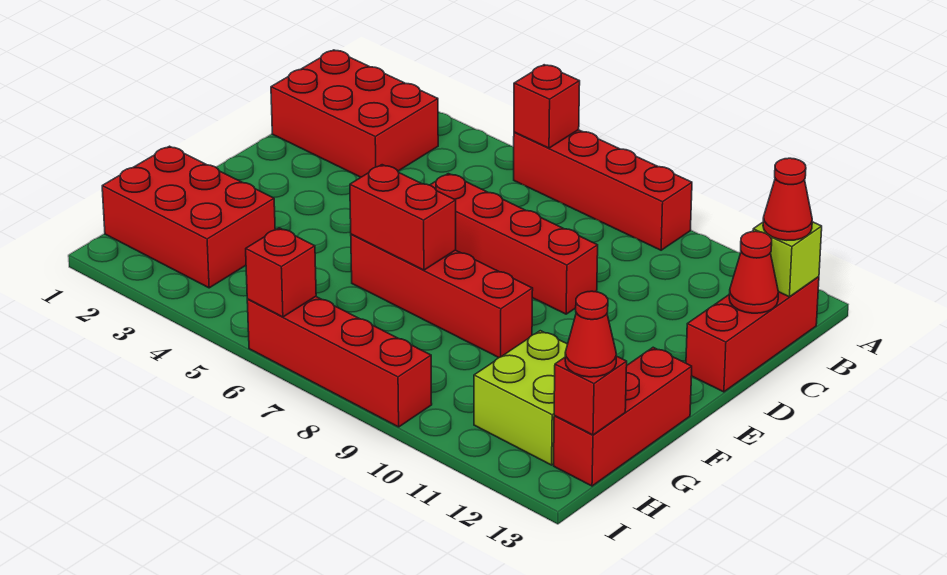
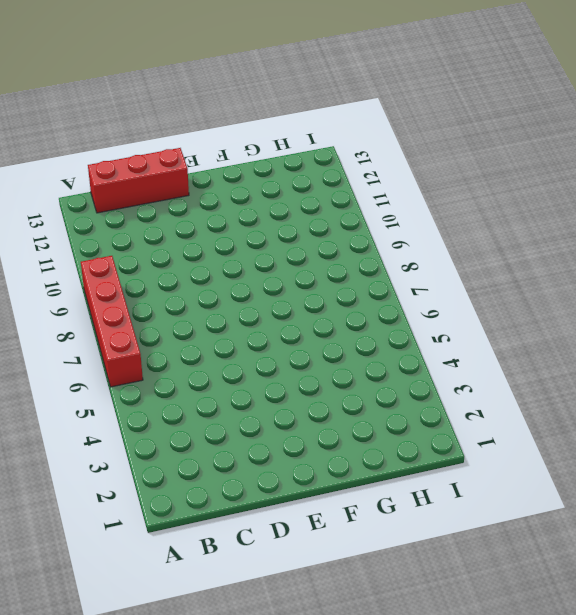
none -> red brick B1:C3 level 1
none -> red brick D6:D9 level 1
none -> red brick F6:F9 level 1

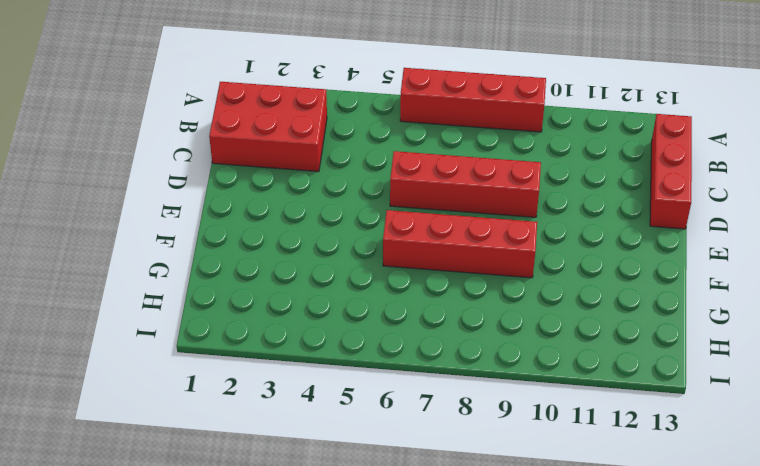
none -> red brick F13:H13 level 1
none -> red brick G1:H3 level 1
none -> lime brick G11:H12 level 1

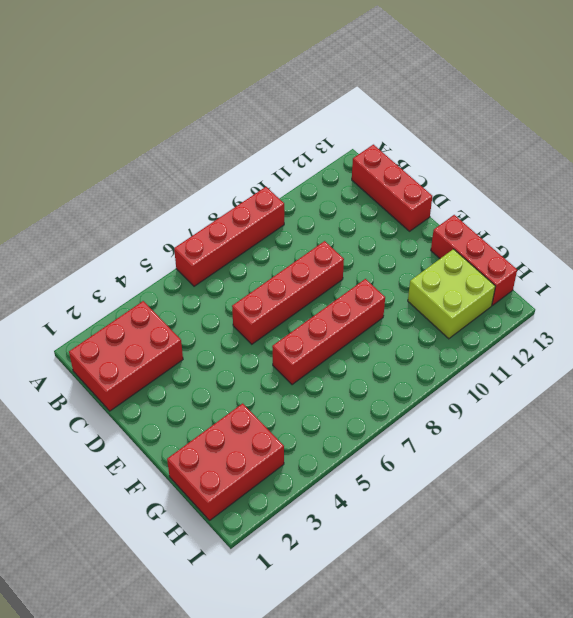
none -> red brick I6:I9 level 1
none -> red brick A6 level 2
none -> lime brick B13 level 2

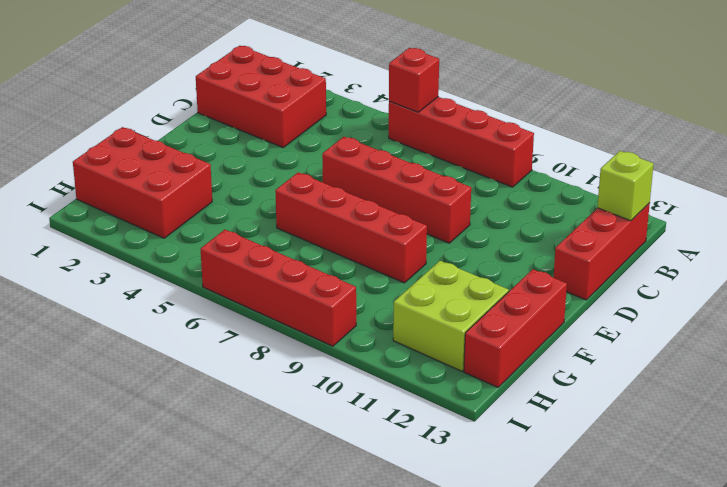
none -> red cone C13 level 2
none -> red brick F6:F7 level 2
none -> red brick H13 level 2

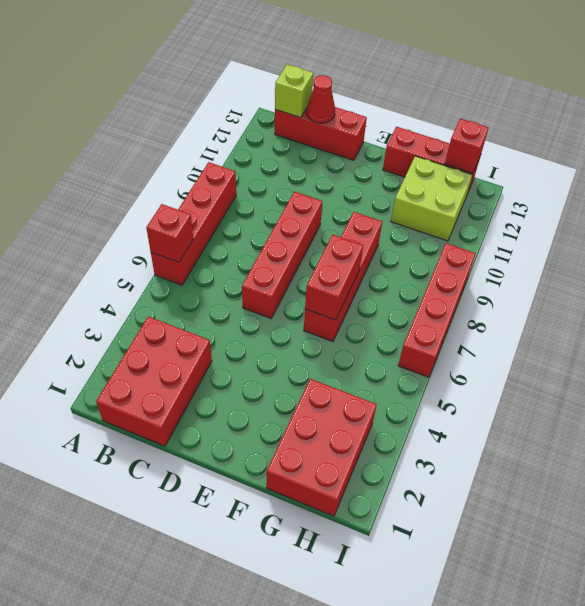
none -> red brick I6 level 2
none -> red cone B13 level 3
none -> red cone H13 level 3

